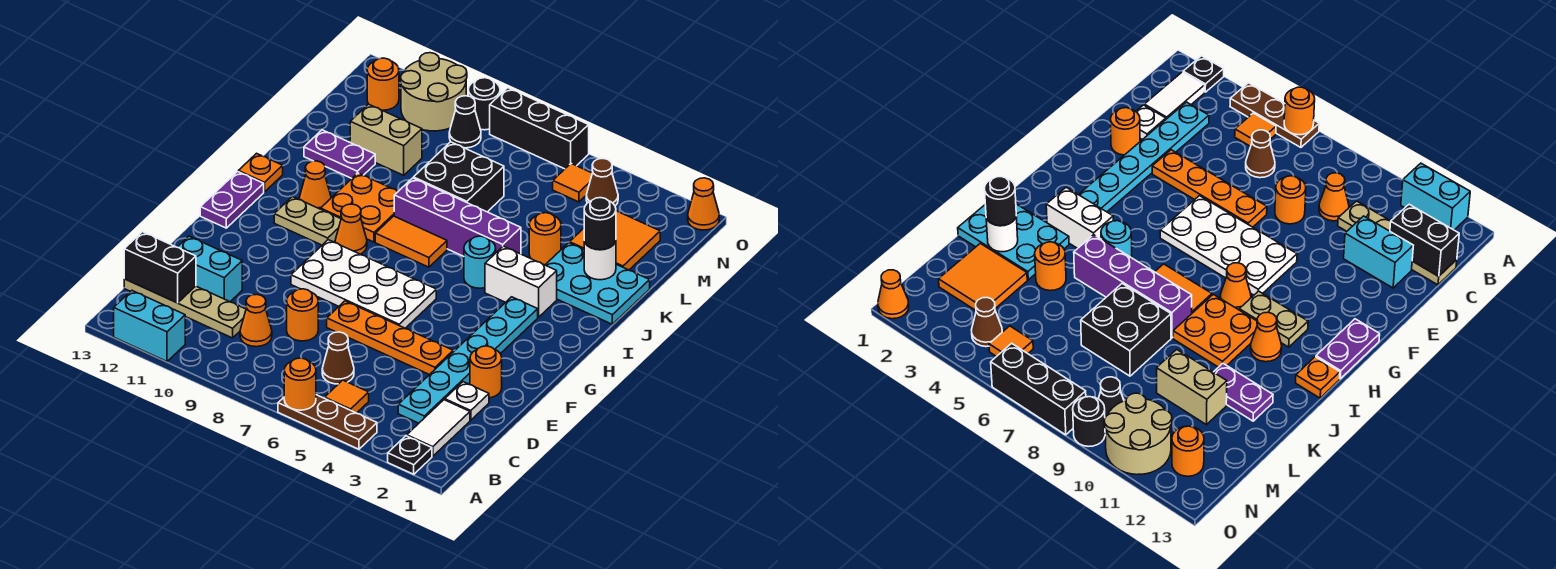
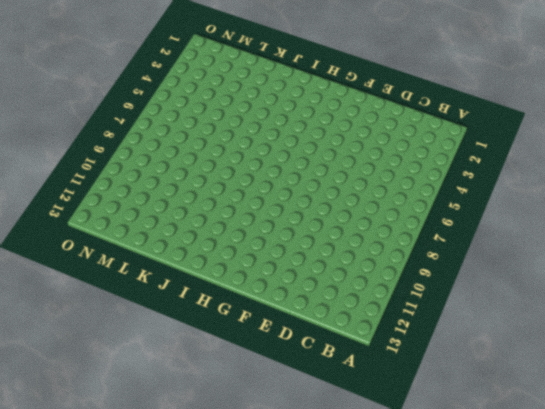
none -> black plate A2 level 1
none -> brown plate A4:A6 level 1
none -> cyan brick A11:A12 level 1
none -> white tile B2:C2 level 1

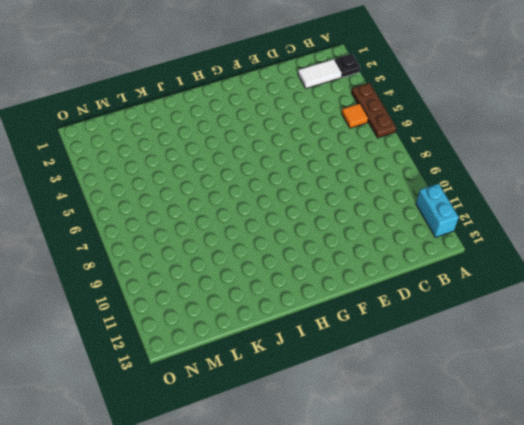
none -> cyan plate C3:H3 level 1
none -> brown cone C6 level 1
none -> orange cone C9 level 1
none -> tan plate C10:C13 level 1

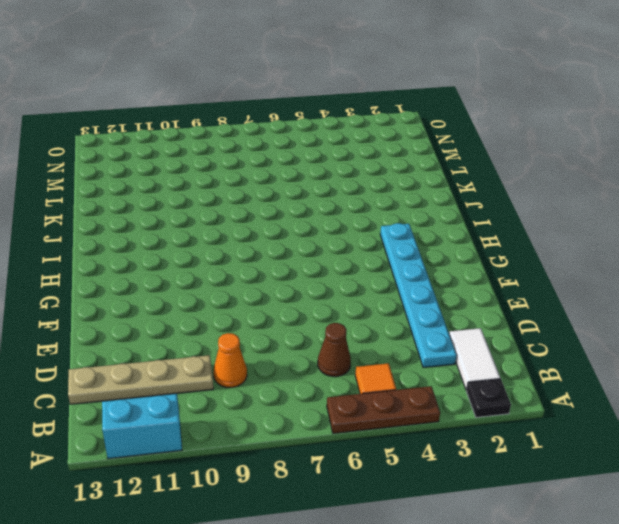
none -> white plate D2 level 1
none -> orange round brick D8 level 1
none -> cyan brick D11:D12 level 1
none -> orange round brick E2 level 1

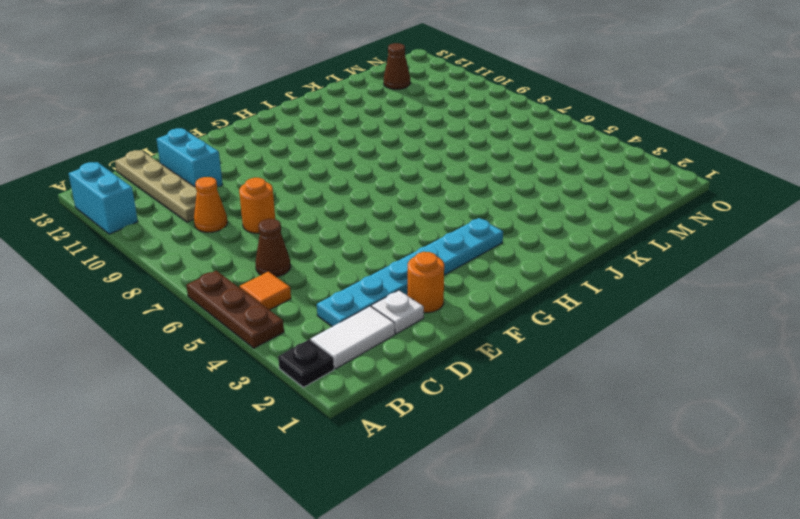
brown cone M12 level 1 -> brown cone N4 level 1
none -> orange plate E4:E7 level 1
none -> white plate F6:G9 level 1
none -> purple plate G13:H13 level 1
none -> orange cone H9 level 1

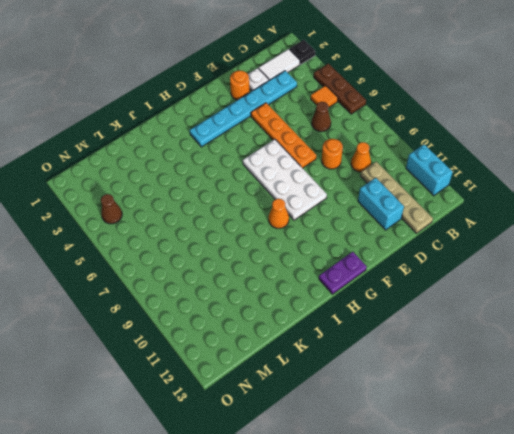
none -> tan plate H10:H11 level 1
none -> white brick I3:I4 level 1
none -> cyan round brick I5 level 1
none -> orange tile I7:I8 level 1

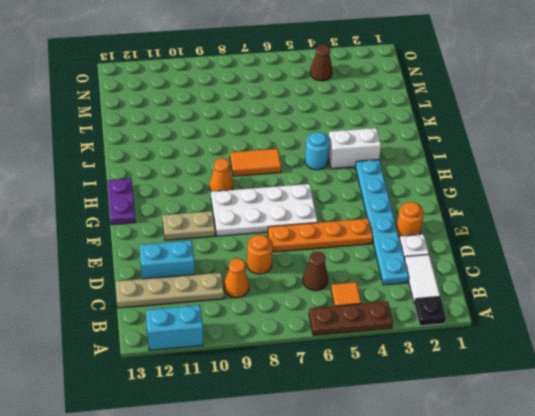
tan plate F10:F11 level 1 -> tan plate H10:H11 level 1
none -> orange plate I9:J10 level 1
none -> orange cone I11 level 1
none -> orange plate I13 level 1
none -> cyan plate J1:K3 level 1

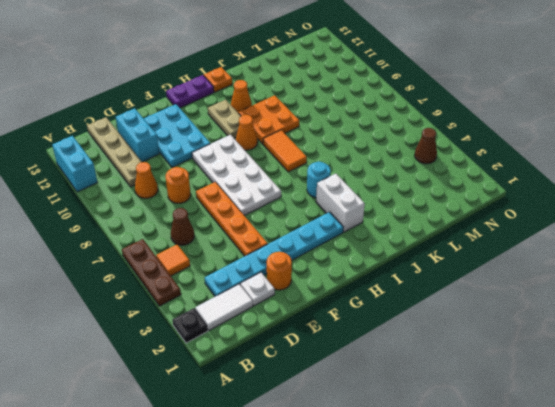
cyan plate E10:F12 level 1 -> cyan plate J1:K3 level 1
none -> purple brick J5:J8 level 1
none -> orange round brick K4 level 1
none -> black brick K7:L8 level 1
none -> purple plate K11:K12 level 1

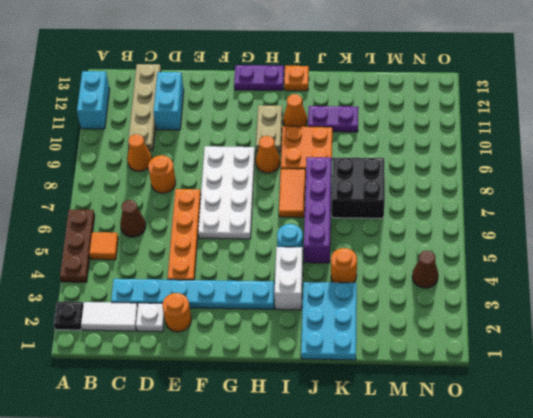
purple plate J11:K11 level 1 -> purple plate K11:K12 level 1
none -> orange tile L2:M3 level 1
none -> tan brick L10:L11 level 1
none -> orange tile N5 level 1
none -> black cone N9 level 1

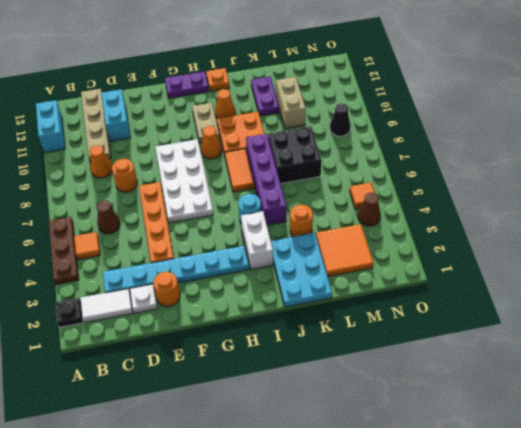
none -> tan round brick N10:O11 level 1
none -> orange round brick N12 level 1
none -> orange cone O1 level 1
none -> black brick O6:O8 level 1

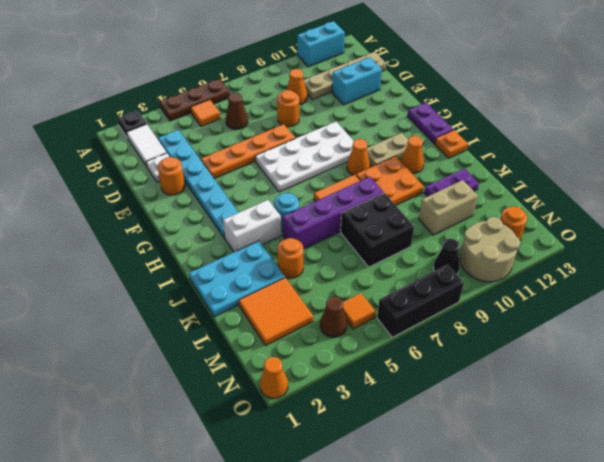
none -> black round brick O9 level 1
none -> orange round brick A6 level 2
none -> black brick C12:C13 level 2
none -> white round brick K2 level 2

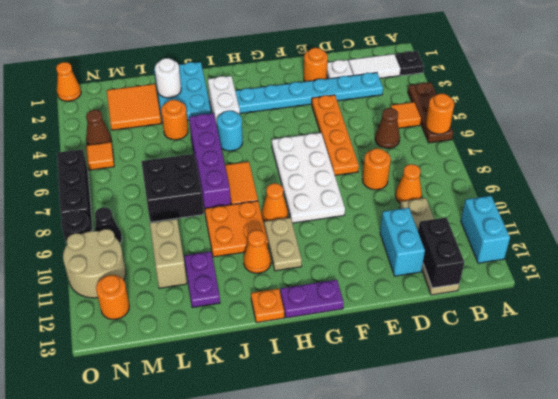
none -> black round brick K2 level 3

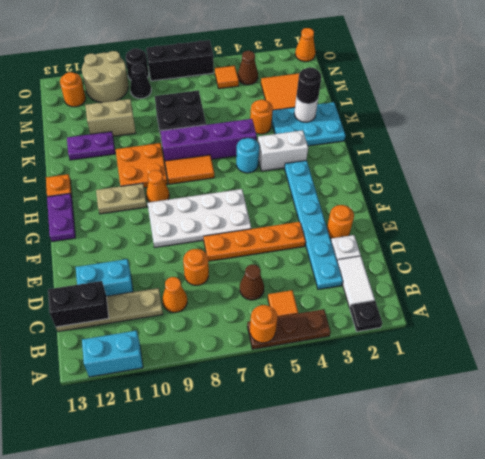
none -> orange cone I11 level 1

